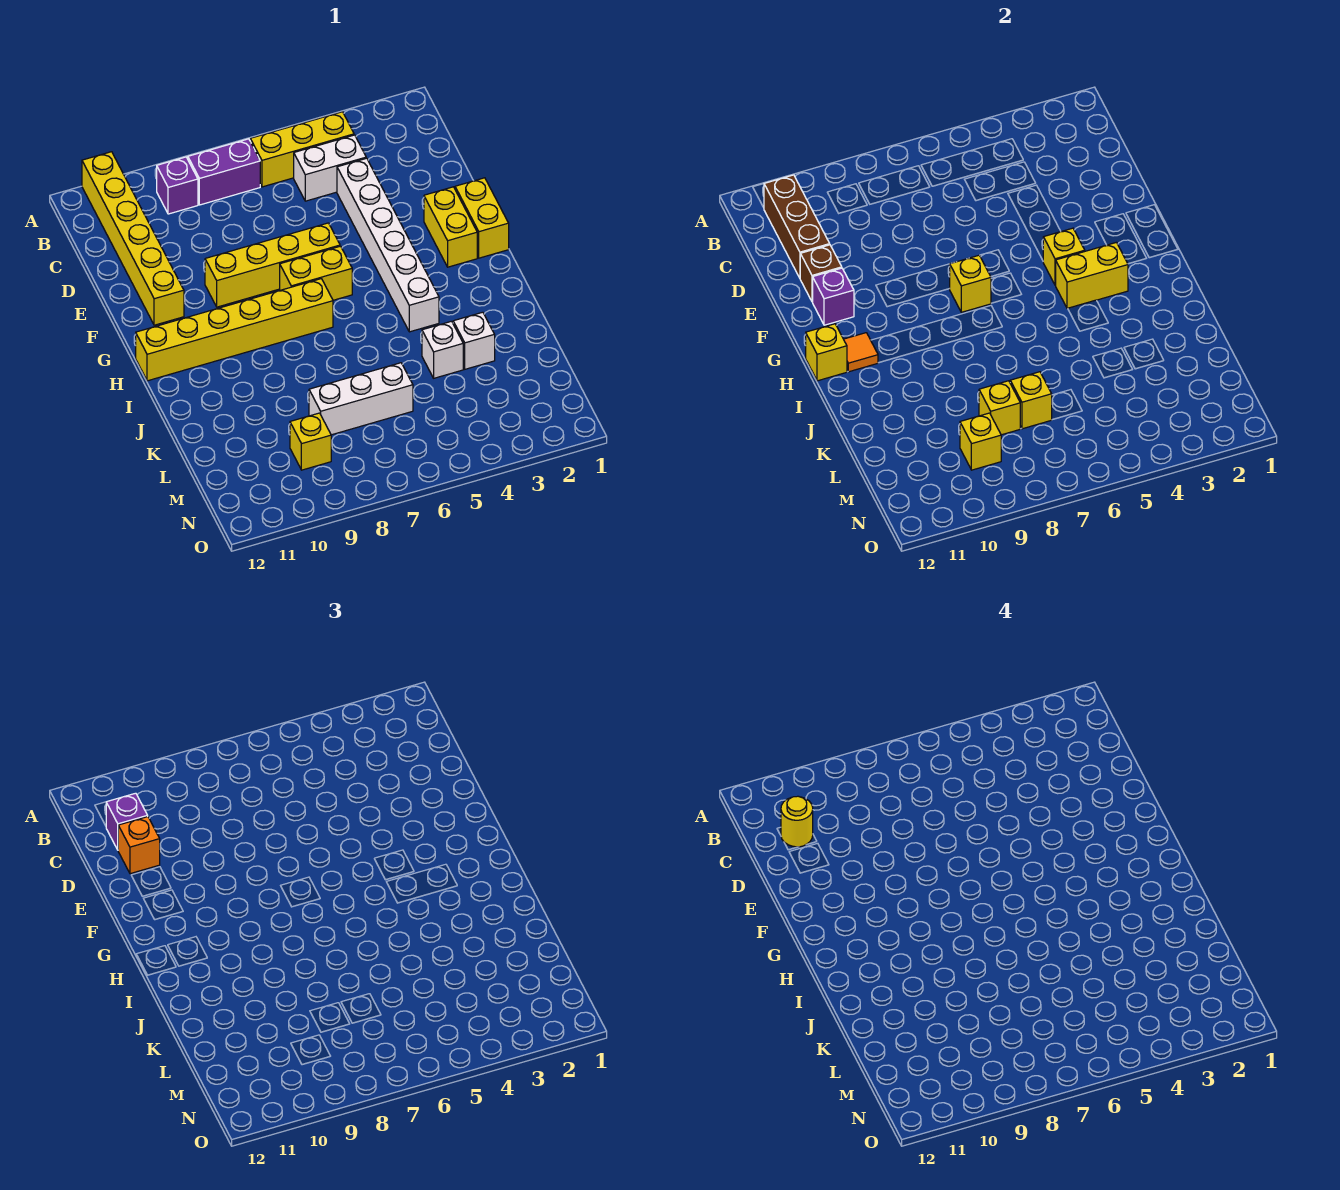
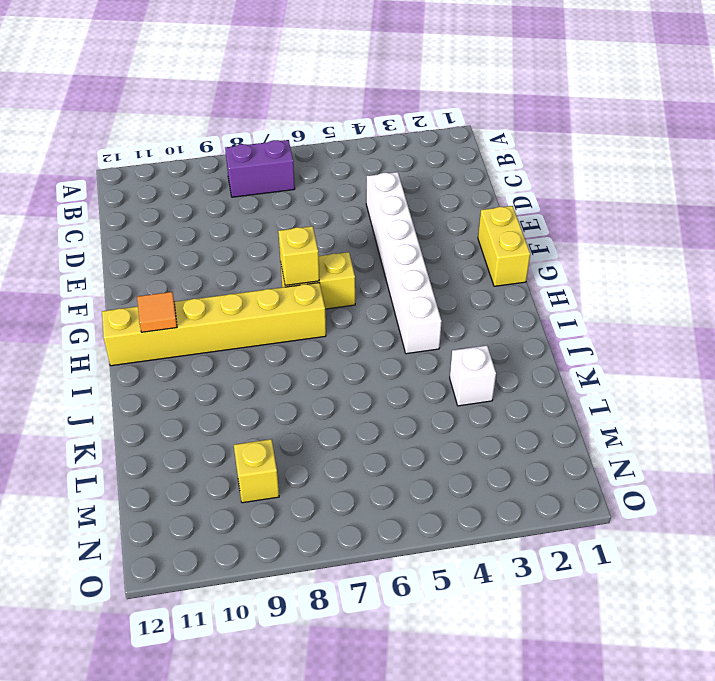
none -> yellow brick A11:F11 level 1
none -> yellow brick B4:B6 level 1
none -> purple brick B9 level 1

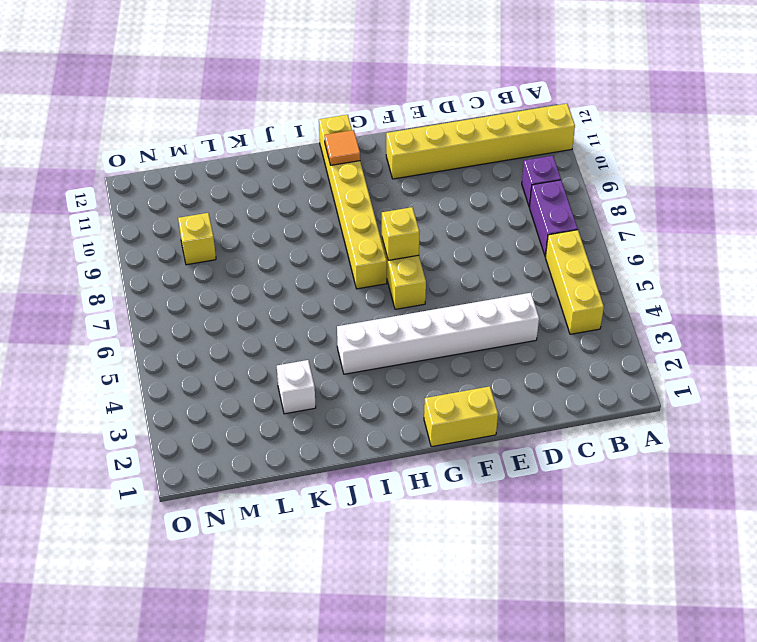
none -> white brick C4:C5 level 1
none -> yellow brick F2:G2 level 1
none -> yellow brick F6:F9 level 1

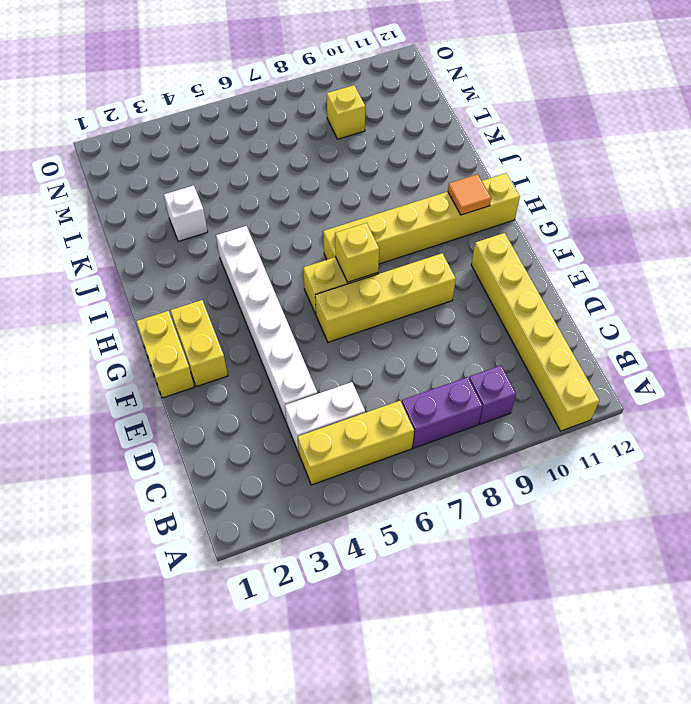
none -> white brick K4 level 1
none -> white brick L6:L8 level 1
none -> brown brick B11:D11 level 2

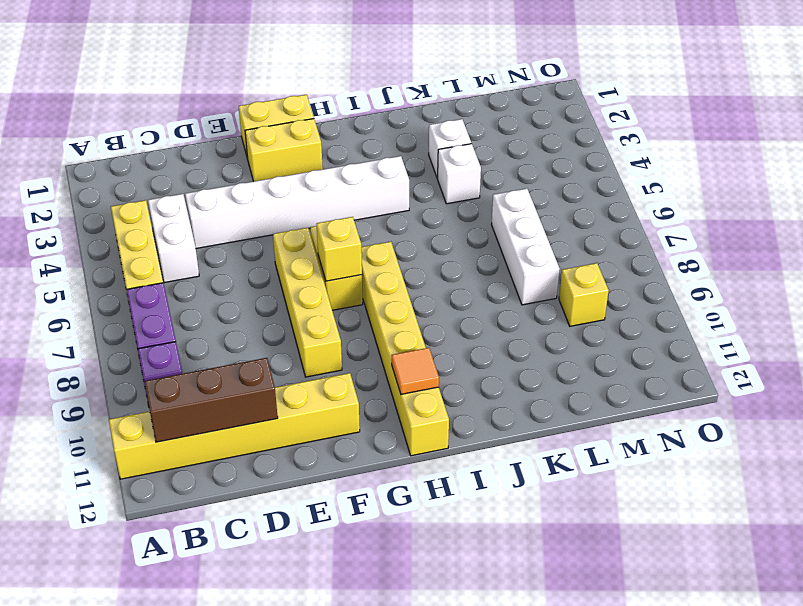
none -> brown brick E11 level 2
none -> purple brick F11 level 2
none -> yellow brick G4 level 2

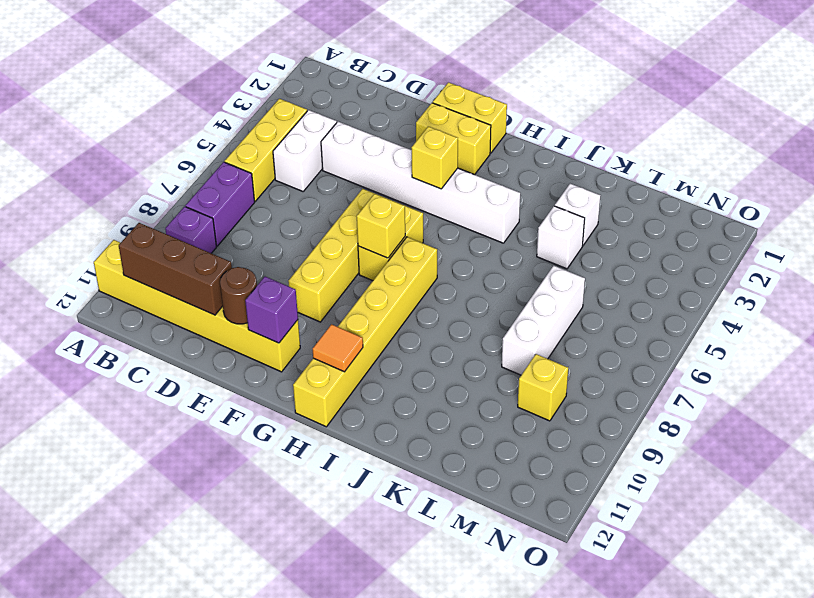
brown round brick E11 level 2 -> brown brick E11 level 2
none -> yellow brick H3:H4 level 2
none -> yellow brick H12 level 2
none -> yellow brick L7 level 2

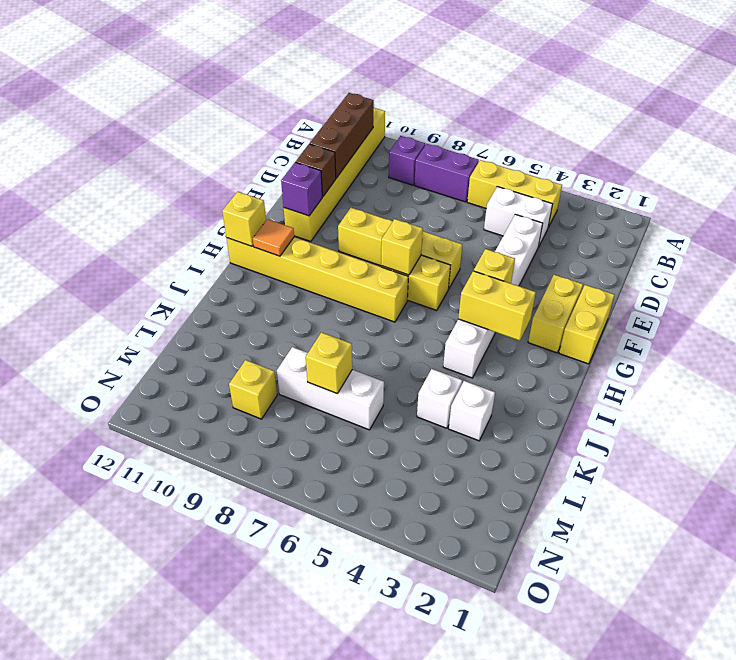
none -> yellow brick L8 level 2
none -> yellow brick M9 level 2
none -> purple brick C11 level 3

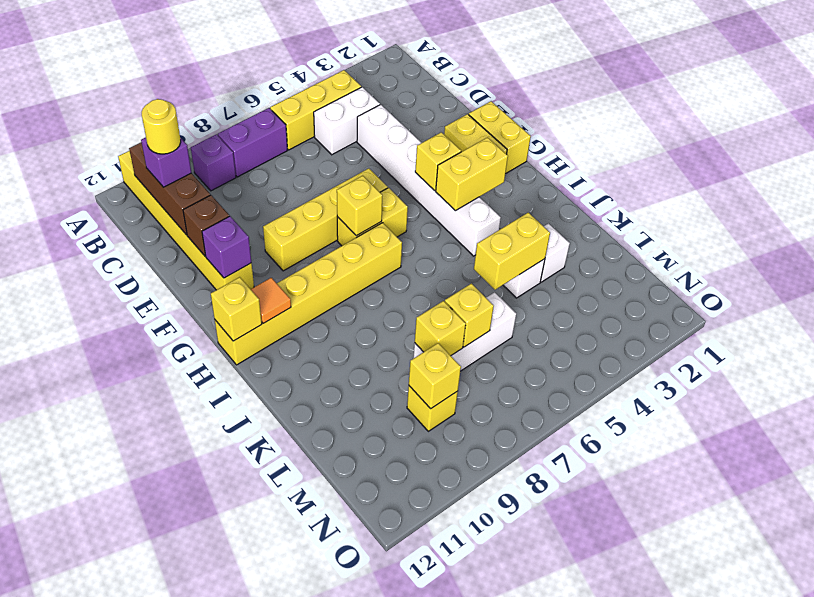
yellow brick K4:K5 level 2 -> none
none -> orange brick D11 level 3

